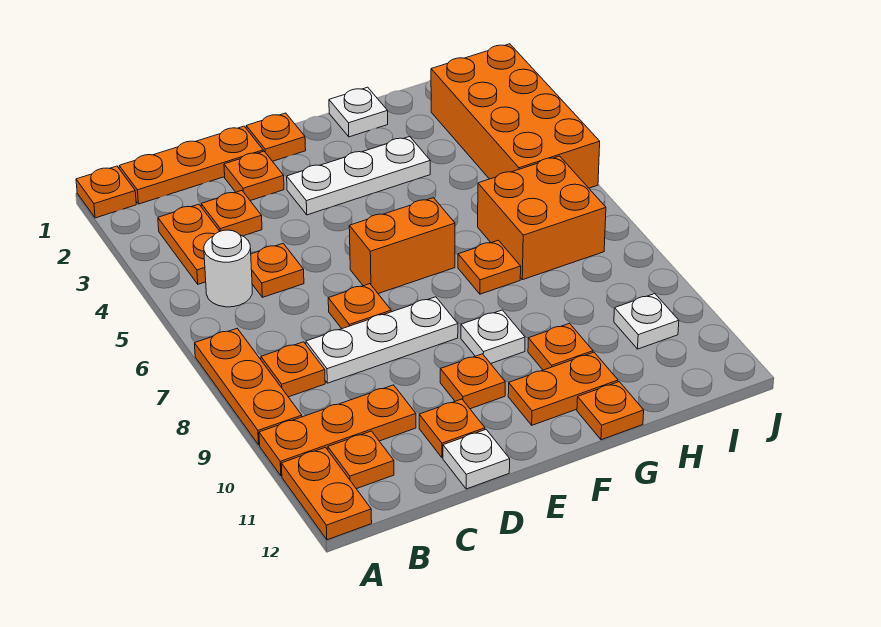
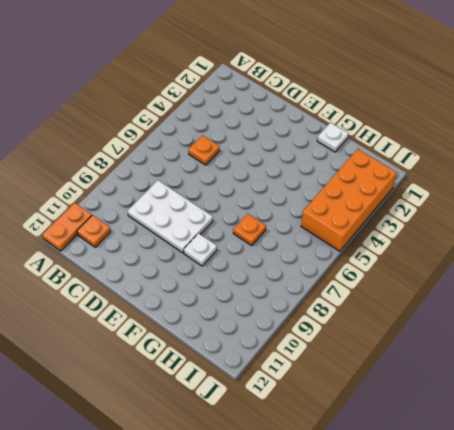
white plate C8:E9 level 1 -> white plate C8:E8 level 1
none -> orange plate A1 level 1
none -> orange plate A7:A9 level 1
none -> orange plate A10:C10 level 1

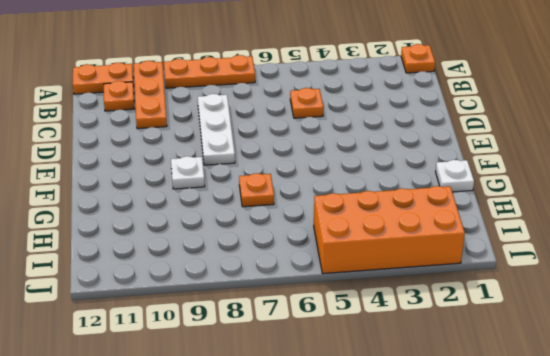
none -> orange plate B1:D1 level 1
none -> orange plate B3:B4 level 1
none -> white round brick B5 level 1

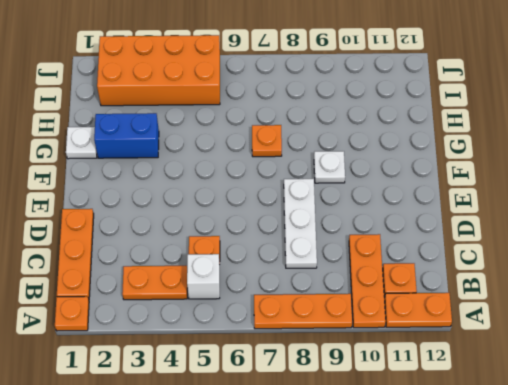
white brick B5 level 1 -> white round brick B5 level 1
blue brick G2:G3 level 1 -> white plate E3:G3 level 1
none -> orange plate B8 level 1
none -> orange plate C3 level 1
none -> orange plate D2 level 1

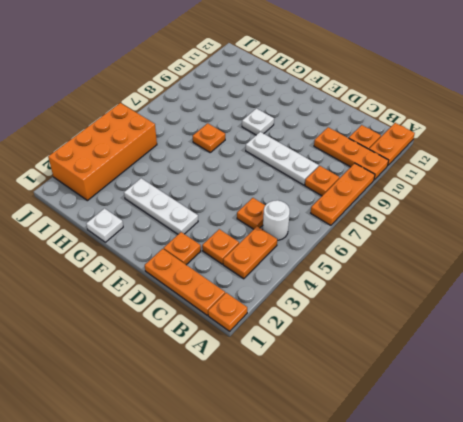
none -> orange plate D7 level 1
none -> orange plate D11 level 1
none -> white plate D12 level 1

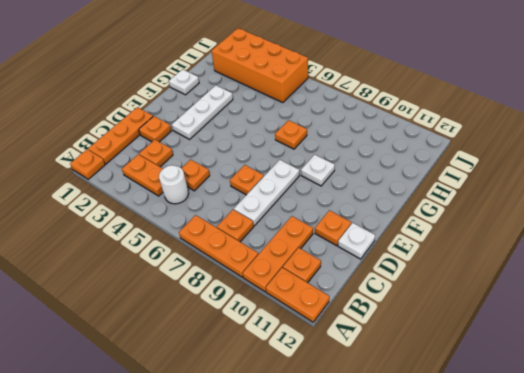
none -> orange plate E1 level 1
none -> orange brick E6:F6 level 1
none -> orange plate E10 level 1

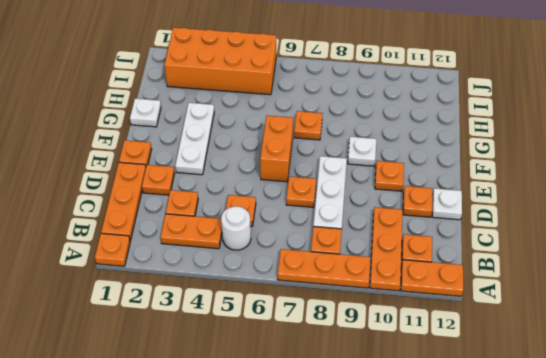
none -> orange plate F11:G11 level 1
none -> orange plate G10 level 1
none -> orange plate G12 level 1

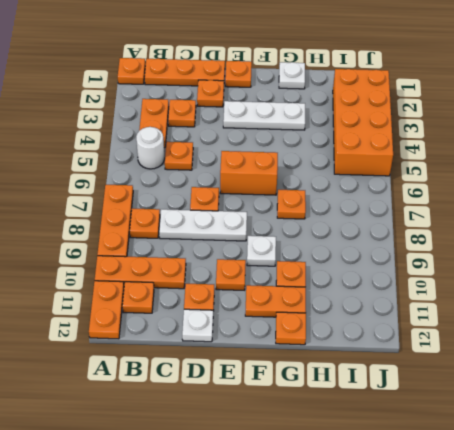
none -> orange brick H6:I7 level 1
none -> white plate I10 level 1

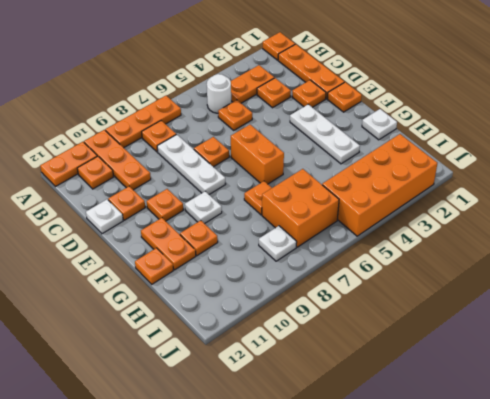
white plate I8 level 1 -> white plate I10 level 1

